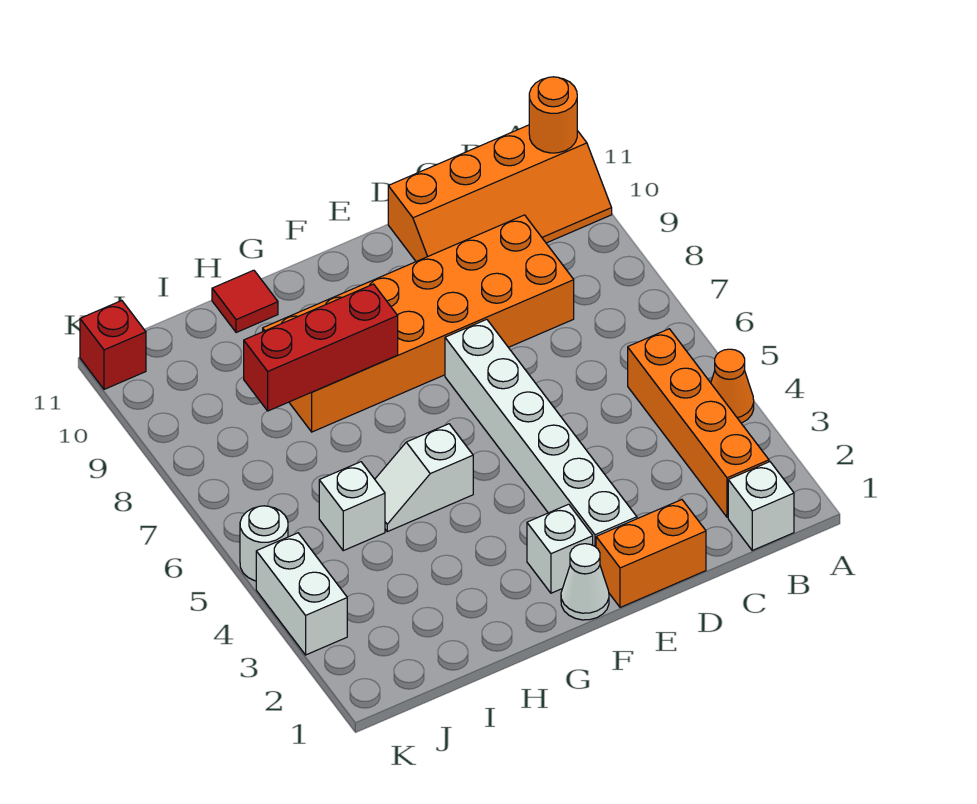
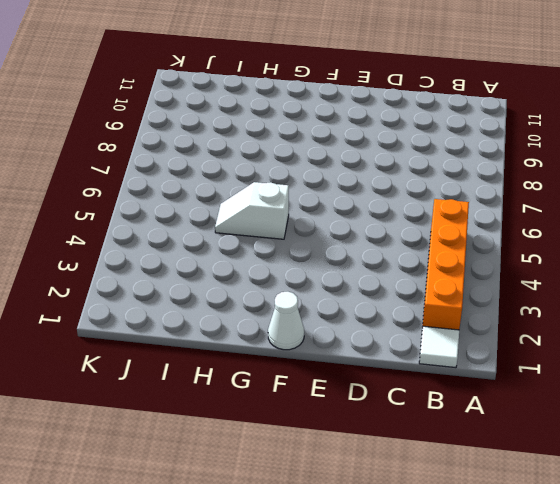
white tile B1 level 1 -> white brick B1 level 1
none -> orange cone A4 level 1
none -> orange slope A10:D11 level 1 top 11
none -> orange brick C8:H9 level 1

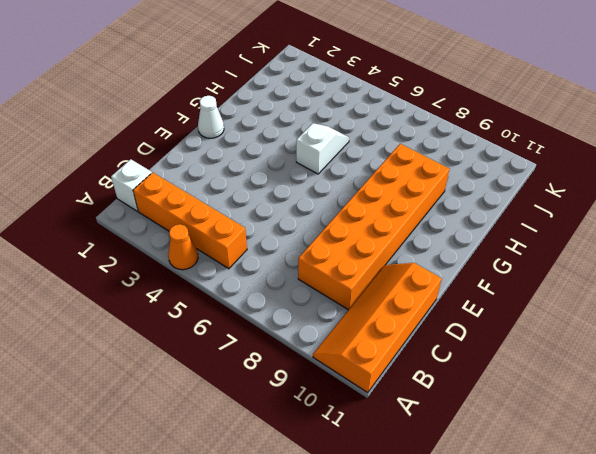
none -> orange brick D1:E1 level 1
none -> white brick E2:E7 level 1
none -> white brick F2 level 1

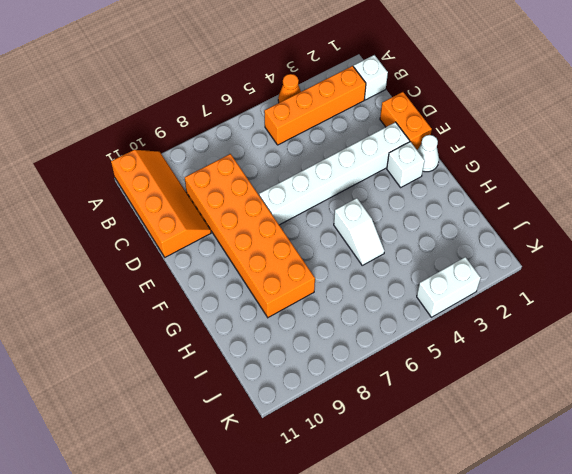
none -> red tile H11 level 1
none -> white brick I5 level 1
none -> white round brick K5 level 1

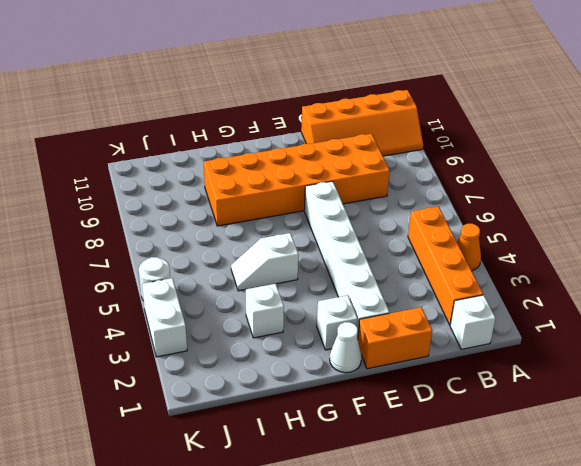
white brick H3 level 1 -> white brick I5 level 1
none -> red tile H11 level 1
none -> red brick K11 level 1
none -> orange round brick A11 level 2

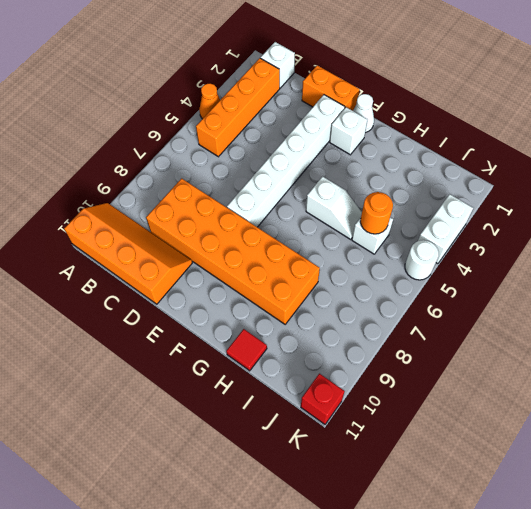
orange round brick I5 level 2 -> orange round brick A11 level 2
none -> red brick G8:I8 level 2

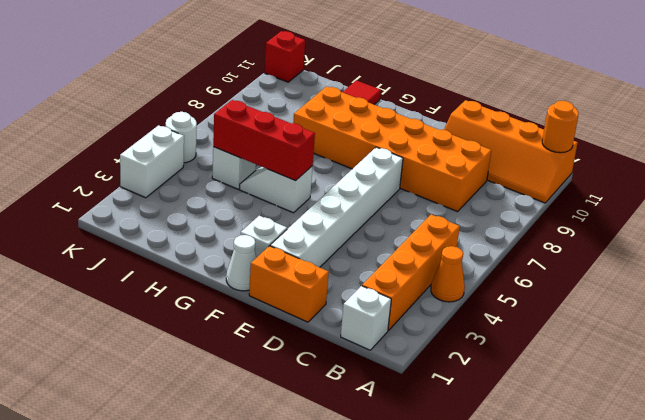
red brick G5:I5 level 2 -> red brick G8:I8 level 2

